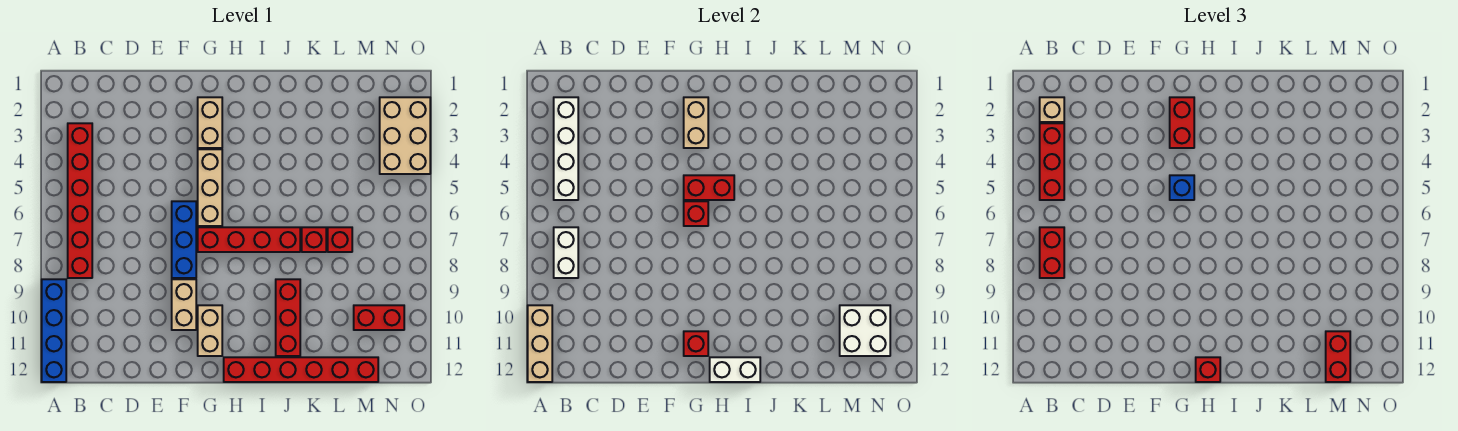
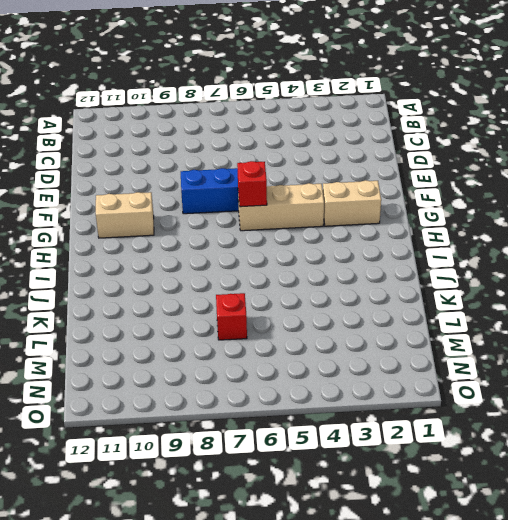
none -> blue brick A9:A12 level 1
none -> red brick B3:B8 level 1
none -> tan brick F9:F10 level 1
none -> red brick G7:J7 level 1

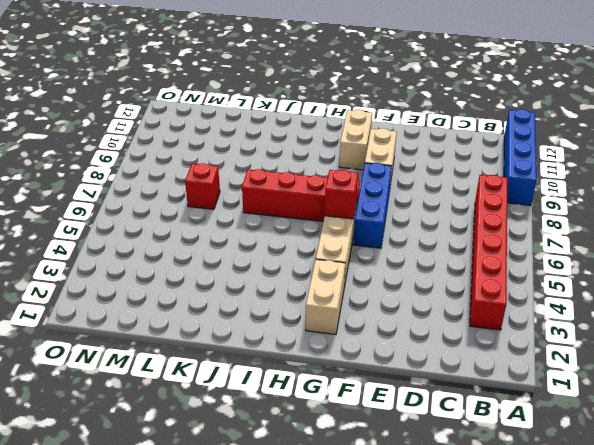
none -> red brick H12:M12 level 1
none -> red brick J9:J11 level 1
none -> red brick K7 level 1
none -> red brick M10:N10 level 1

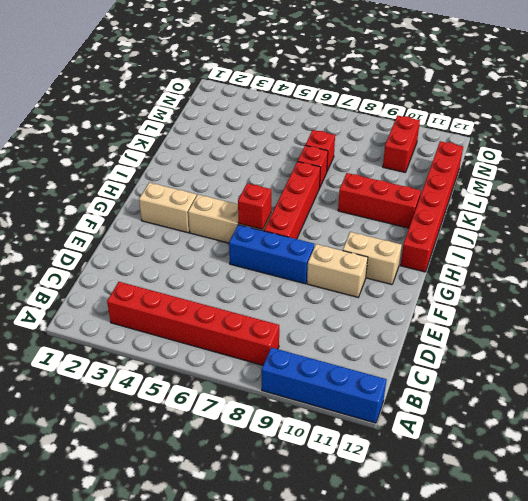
none -> tan brick N2:O4 level 1
none -> tan brick A10:A12 level 2
none -> white brick B2:B5 level 2
none -> white brick B7:B8 level 2

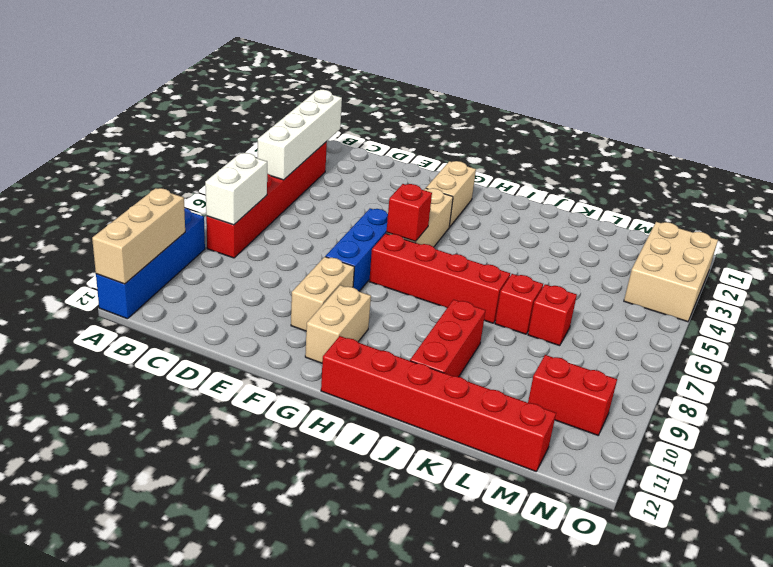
none -> tan brick G2:G3 level 2
none -> red brick G5:H5 level 2
none -> red brick G11 level 2
none -> white brick H12:I12 level 2

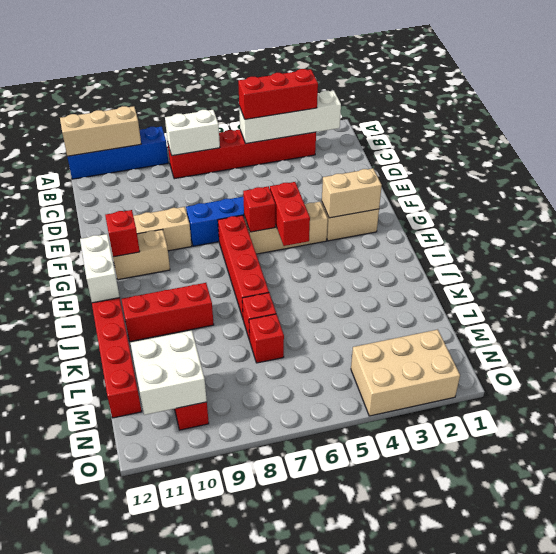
none -> tan brick B2 level 3
none -> red brick B7:B8 level 3
none -> red brick G2:G3 level 3
none -> blue brick G5 level 3

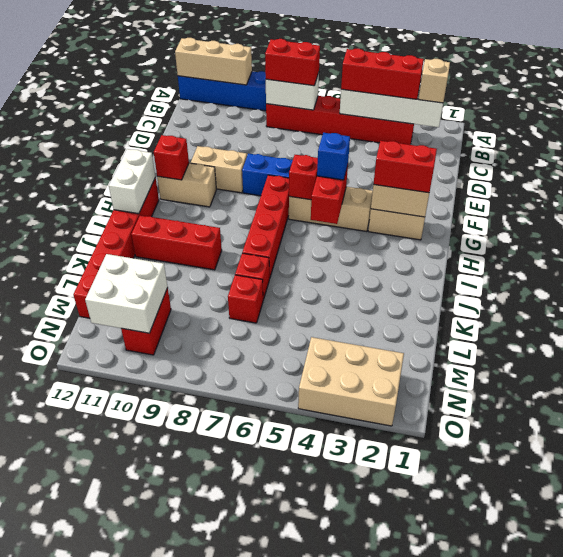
none -> red brick H12 level 3
none -> red brick M11:M12 level 3

